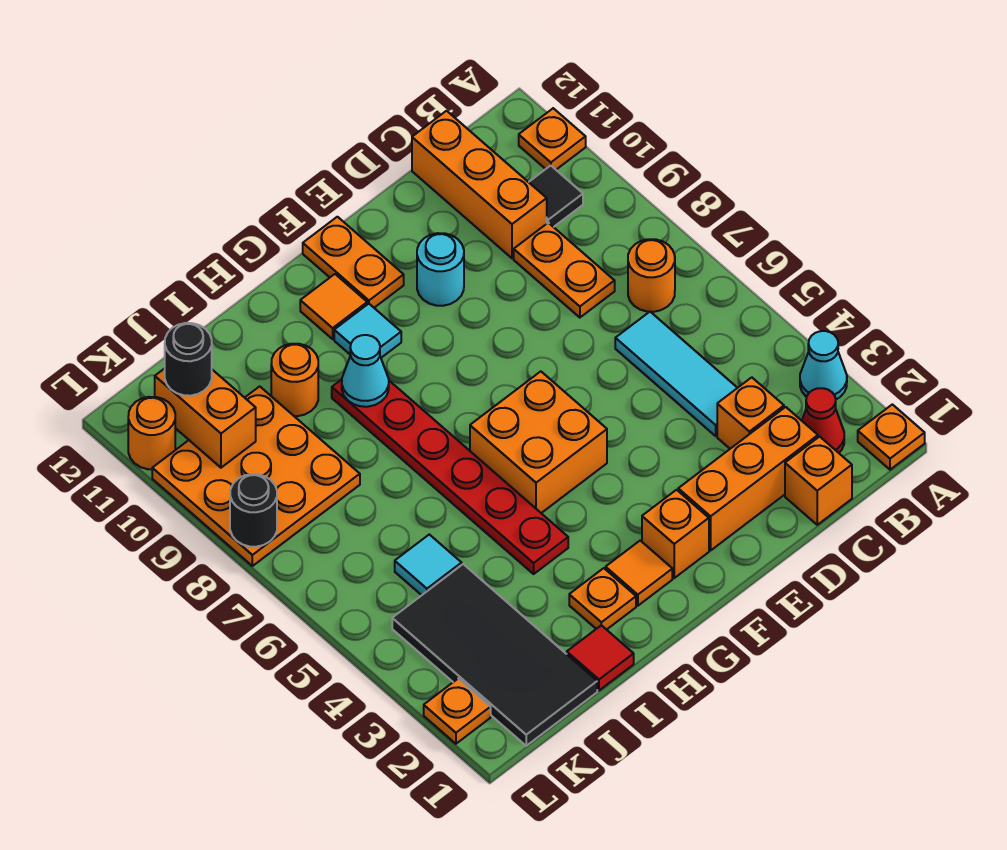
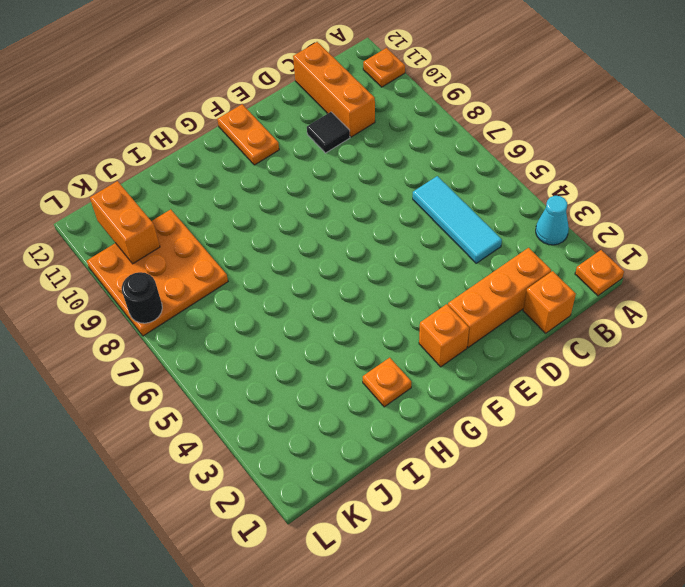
black tile D10 level 1 -> black tile B10 level 1
none -> red cone B2 level 1
none -> orange round brick B7 level 1
none -> orange brick C3 level 1
none -> orange plate C8:C9 level 1

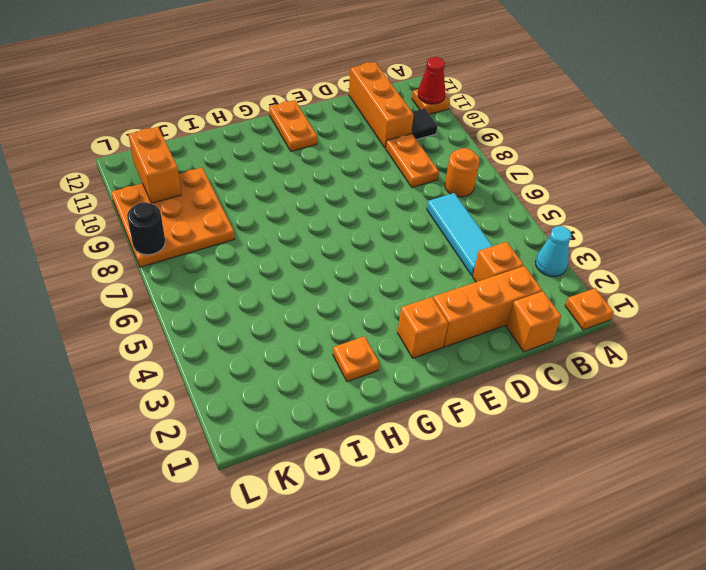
red cone A11 level 2 -> red cone B2 level 1
none -> cyan round brick E10 level 1
none -> orange brick F5:G6 level 1
none -> orange tile G2 level 1
none -> cyan tile G10 level 1

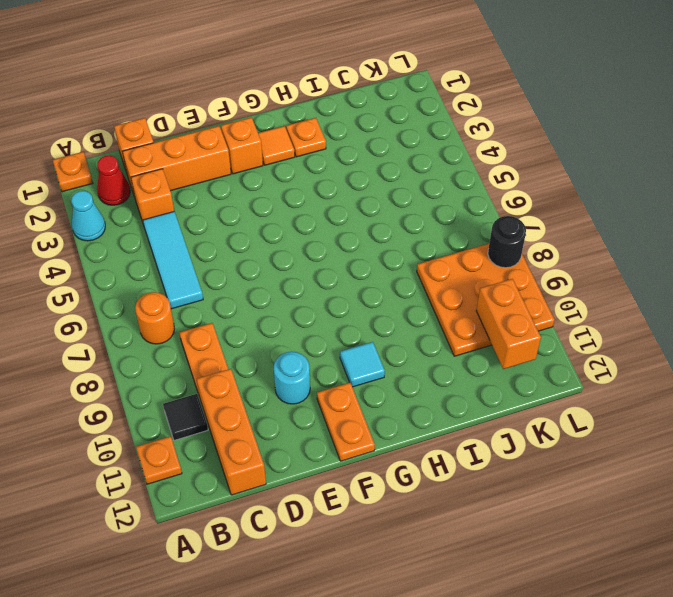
none -> orange brick F5:G6 level 1
none -> orange tile G11 level 1
none -> red plate H4:H9 level 1
none -> red tile I1 level 1

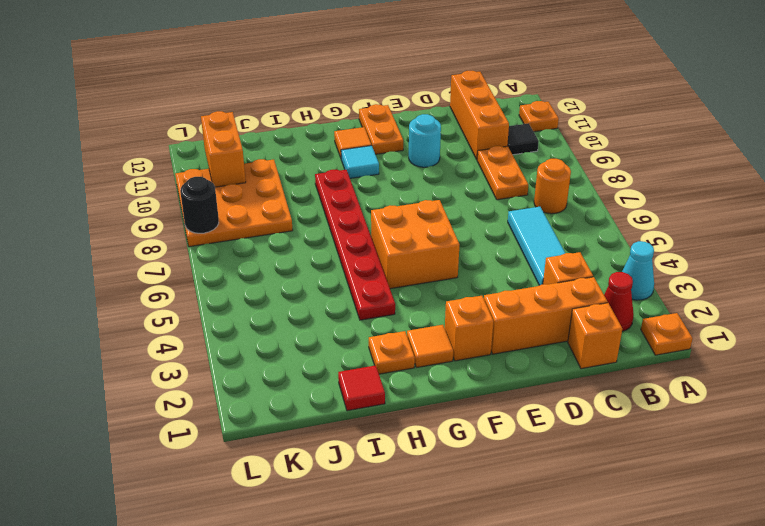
none -> orange round brick I10 level 1
none -> black tile J1:K4 level 1
none -> cyan tile J5 level 1
none -> orange plate L2 level 1

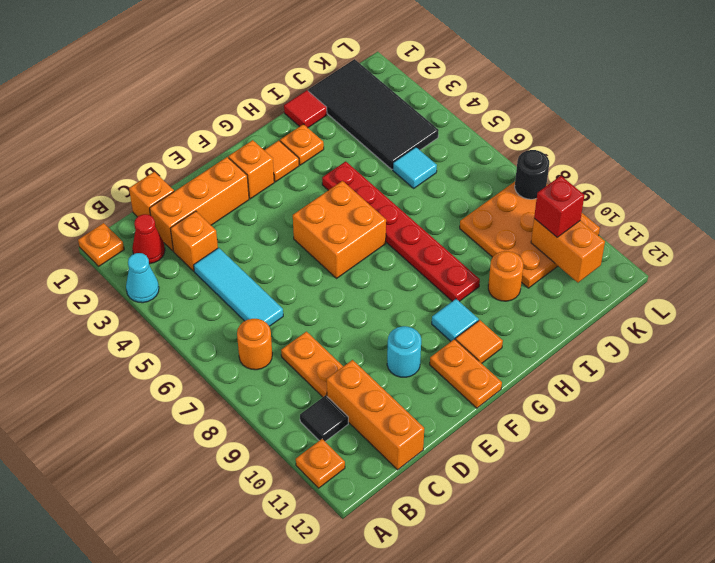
red brick K10 level 3 -> none
none -> orange plate L2 level 1
none -> orange round brick L11 level 1
none -> cyan cone H9 level 2
none -> black round brick K11 level 3

